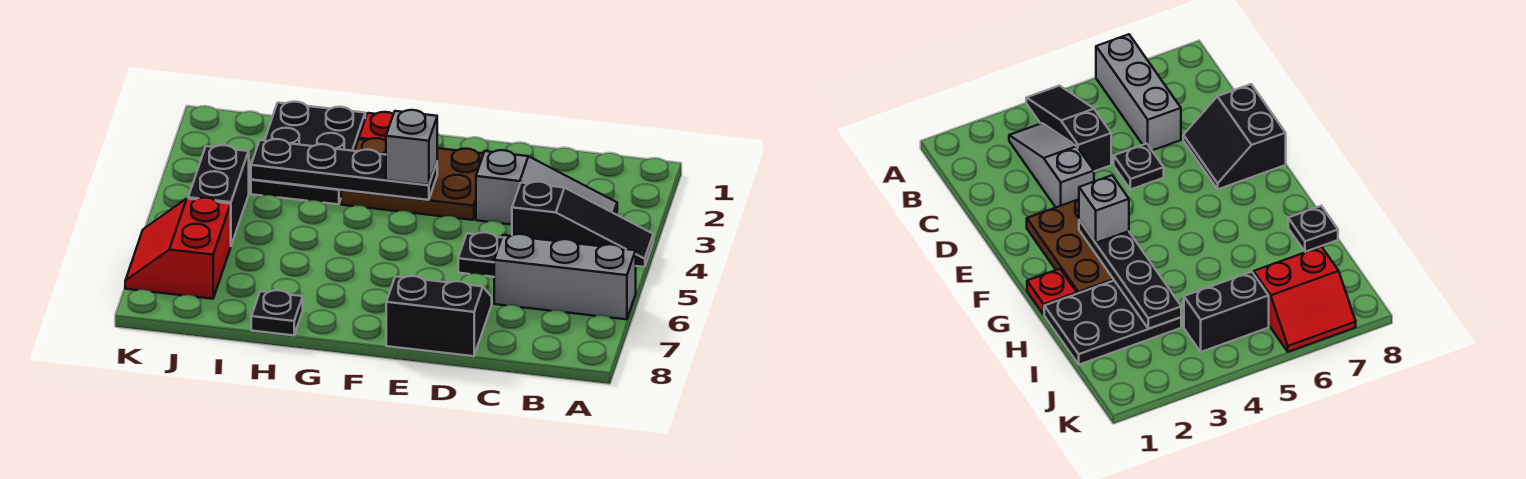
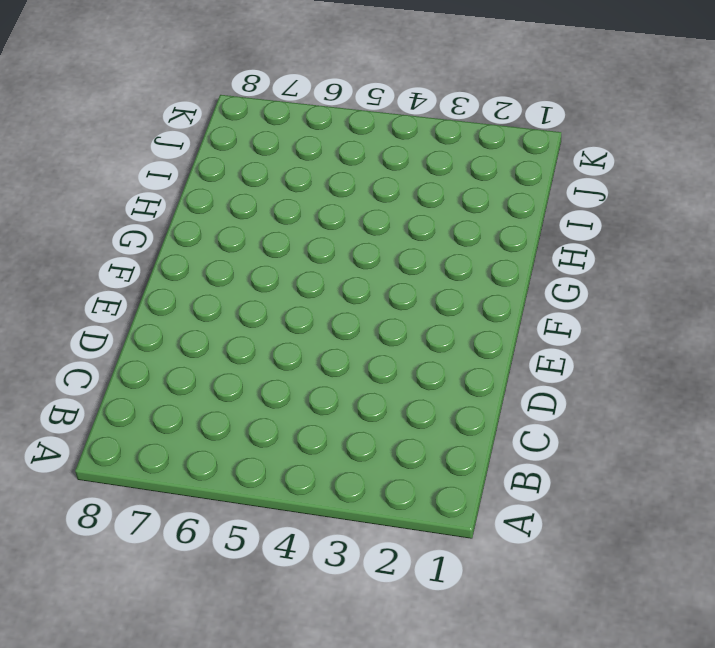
none -> black slope A4:C4 level 1 top C
none -> grey brick A6:C6 level 1
none -> grey slope B3:D3 level 1 top D

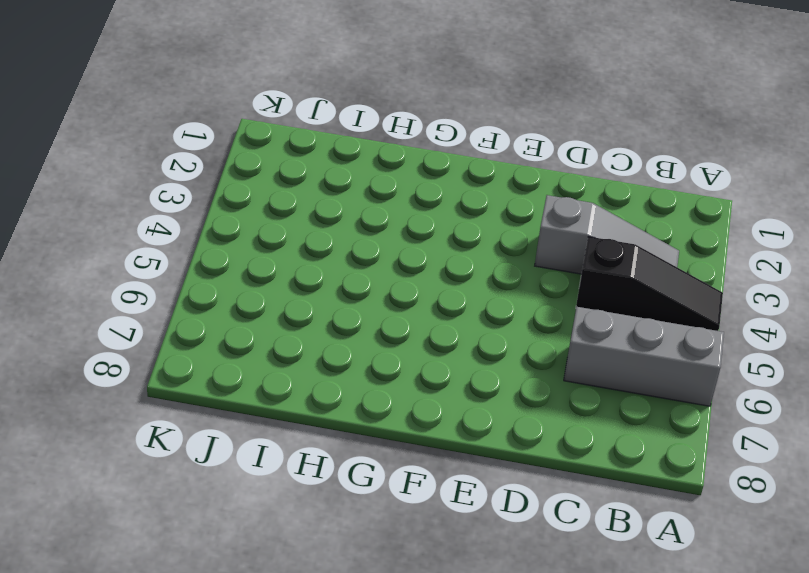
none -> black plate D5 level 1
none -> black slope D7:E8 level 1 top 8
none -> brown plate E2:G3 level 1

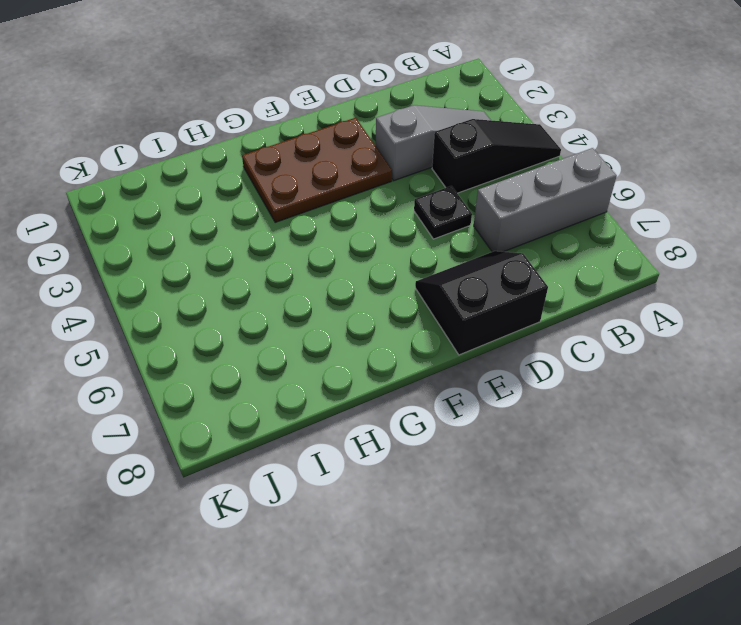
none -> red plate G1 level 1
none -> black plate H1:I3 level 1
none -> black plate H8 level 1

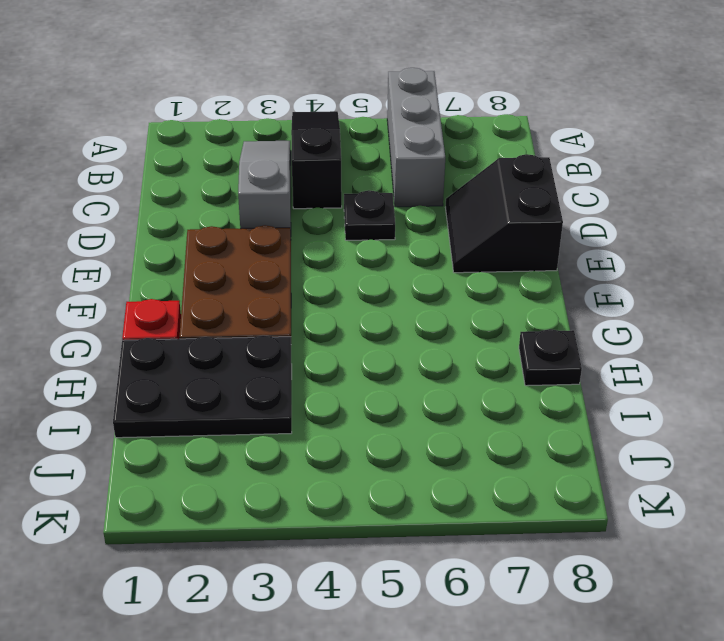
none -> black brick J4:J5 level 1
none -> red slope J6:K7 level 1 top J
none -> black plate F3:I3 level 2

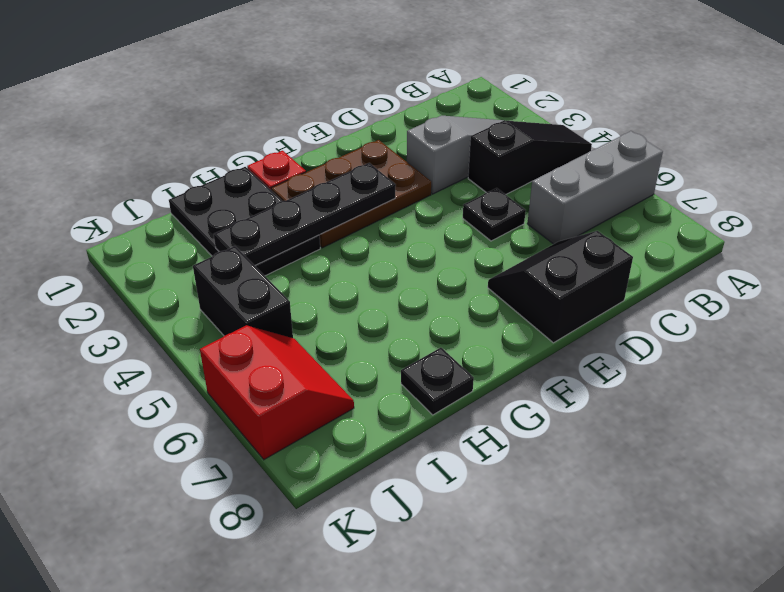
red slope J6:K7 level 1 top K -> red slope J6:K7 level 1 top J
none -> grey brick F3 level 3

